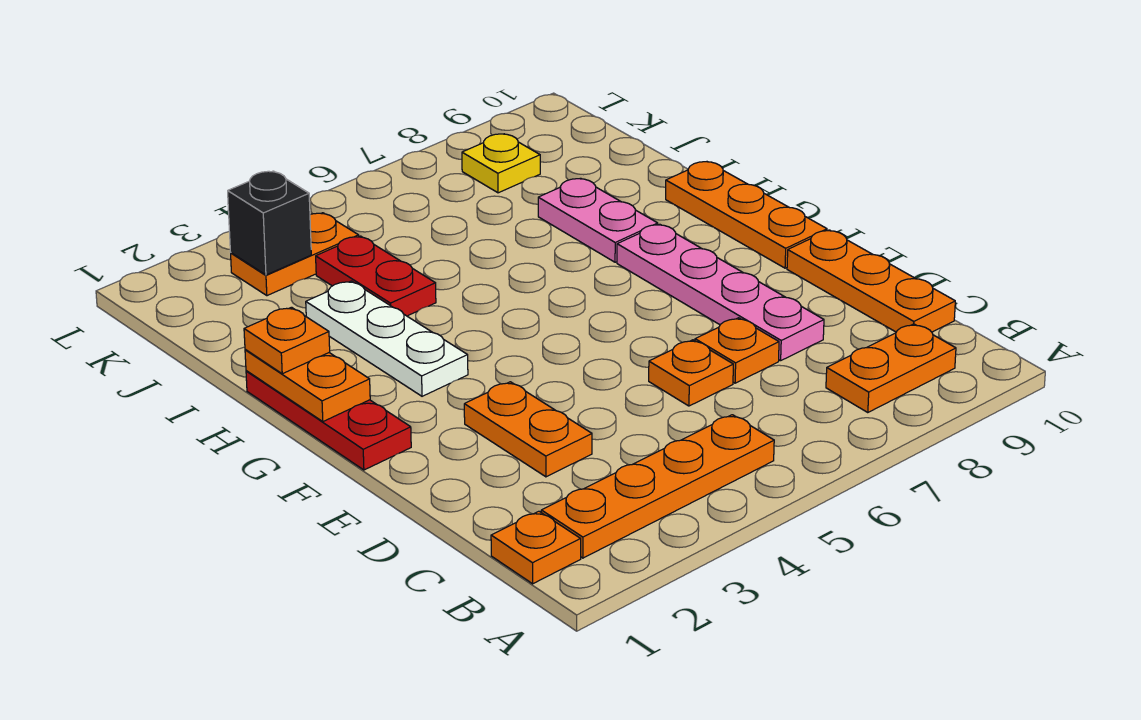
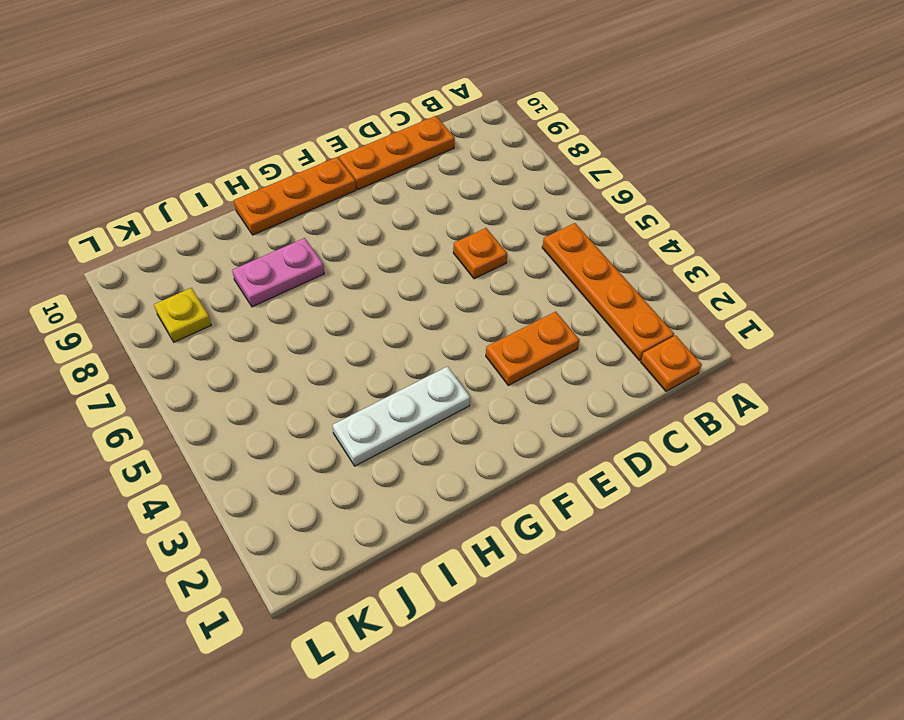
none -> orange plate B8:B9 level 1
none -> orange plate D7 level 1
none -> pink plate D8:G8 level 1

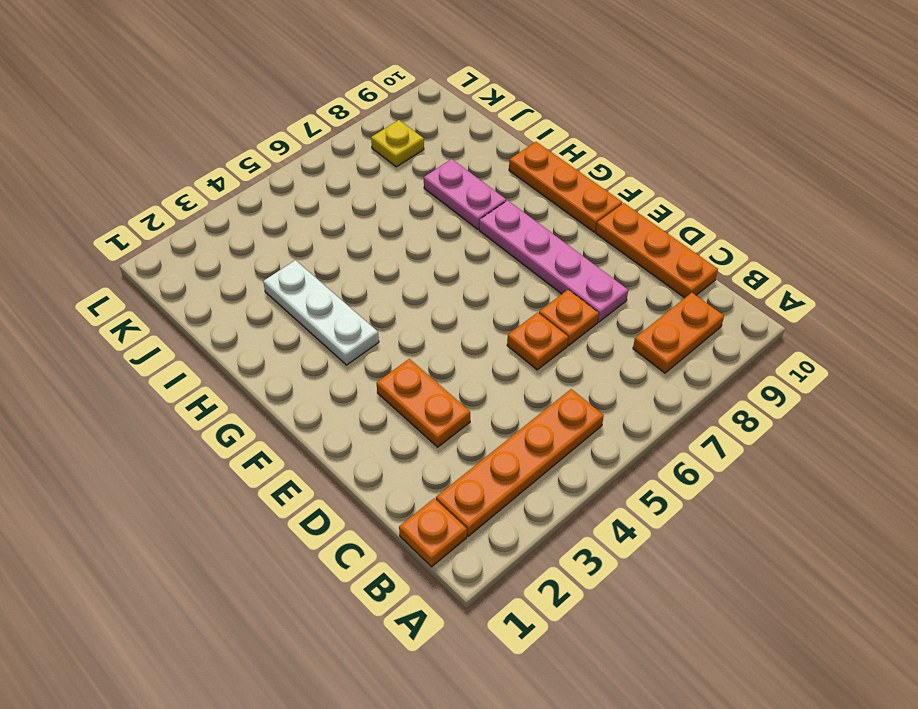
none -> red plate F1:H1 level 1
none -> red plate I4:J4 level 1
none -> orange plate K3:K4 level 1

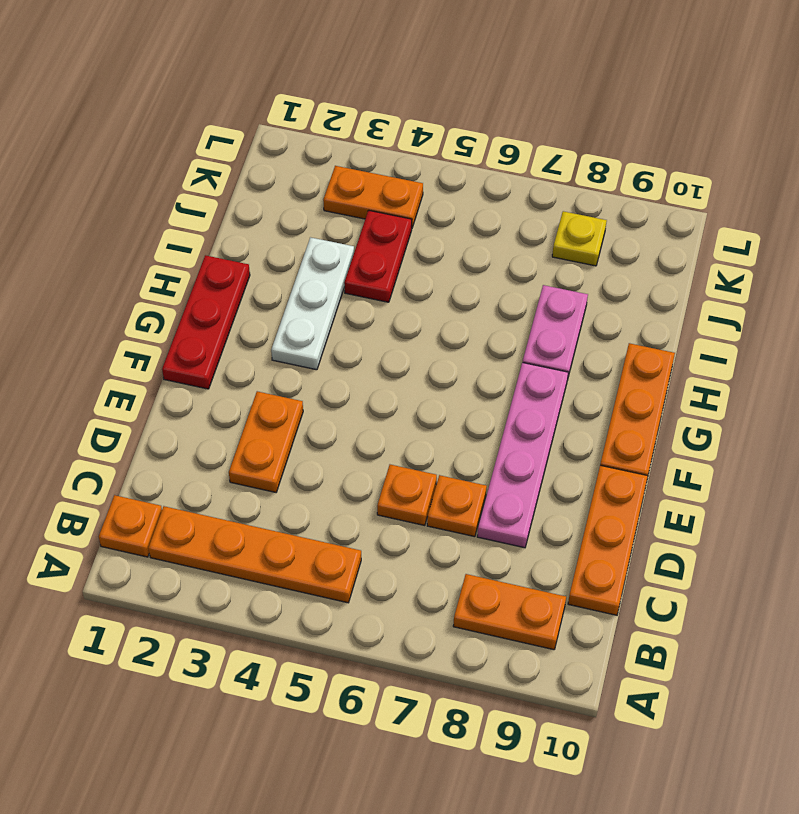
none -> orange plate G1:H1 level 2
none -> black brick K3 level 2
none -> orange plate H1 level 3

